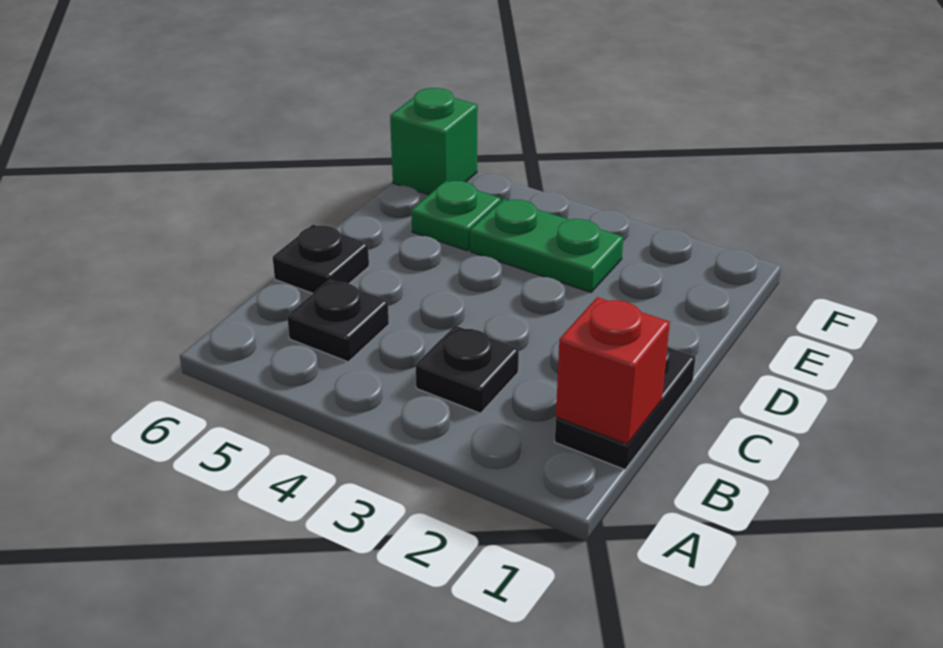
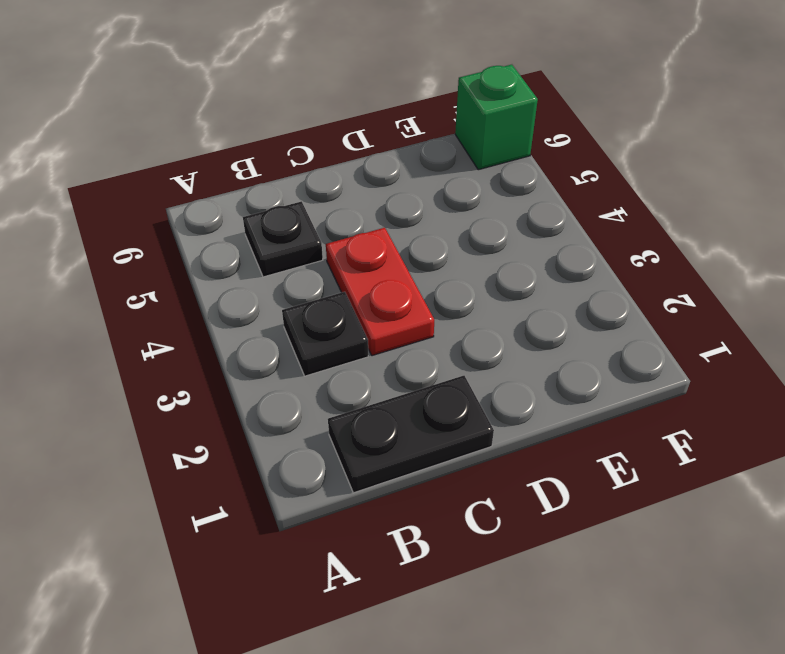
red plate C3:C4 level 1 -> none
none -> black plate C6 level 1
none -> green plate E3:E4 level 1

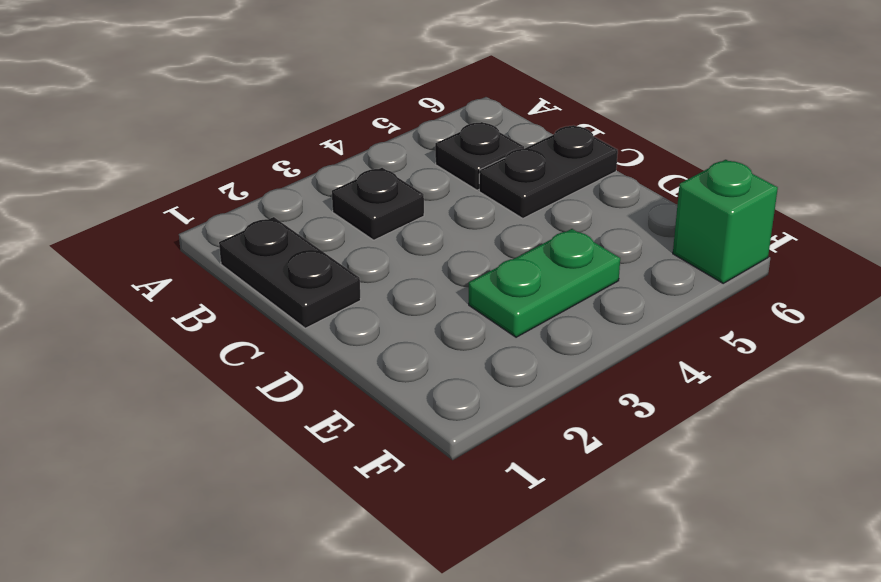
black plate C5:C6 level 1 -> black plate C6 level 1
none -> green plate E5 level 1
none -> red brick B1 level 2

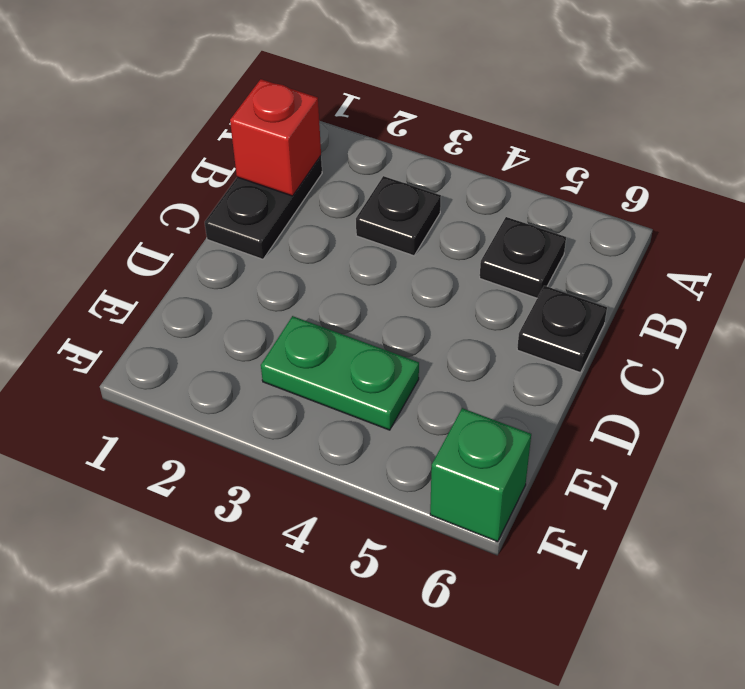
none -> green plate E5 level 1

